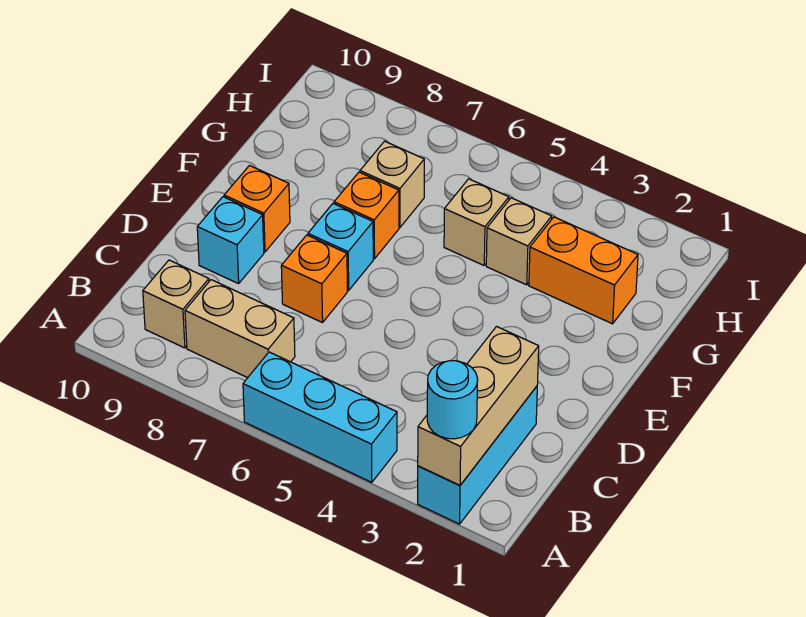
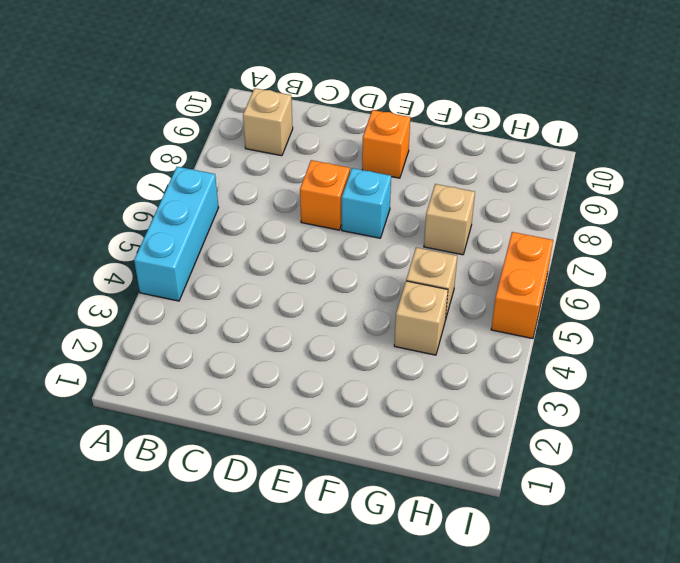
orange brick I5:I6 level 1 -> orange brick G2:G3 level 1
none -> cyan brick A2:C2 level 1
none -> tan brick B7:B8 level 1
none -> cyan brick D9 level 1

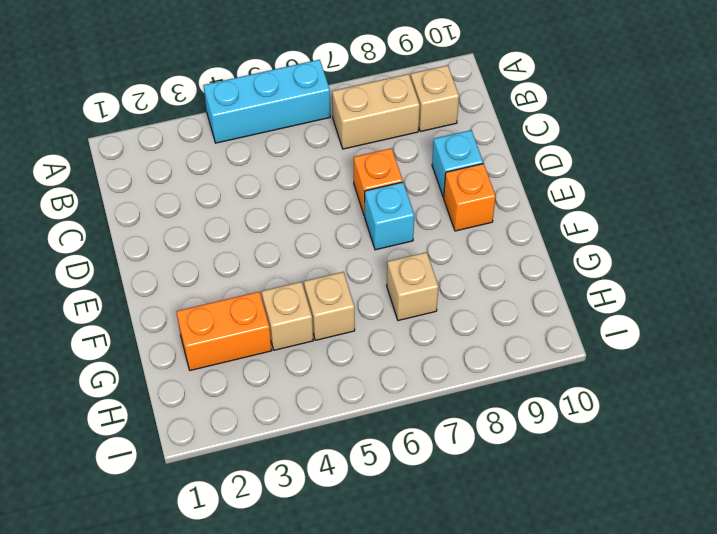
none -> cyan brick A2:C2 level 1
none -> orange brick F7 level 1
none -> tan brick A2:C2 level 2

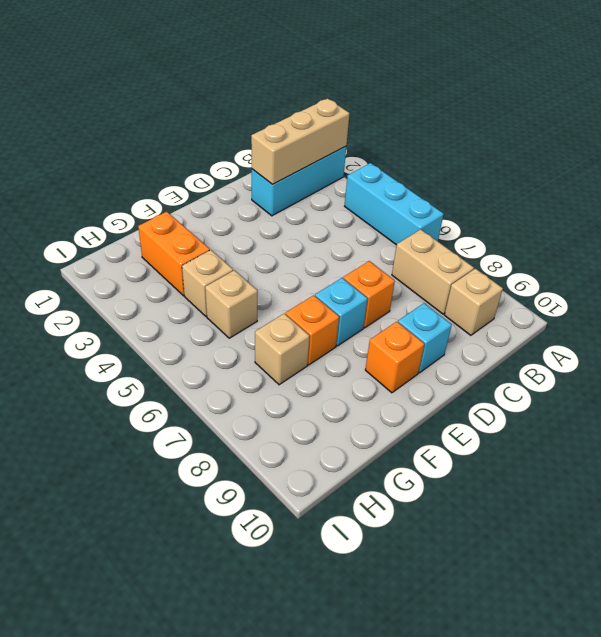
none -> cyan round brick A2 level 3

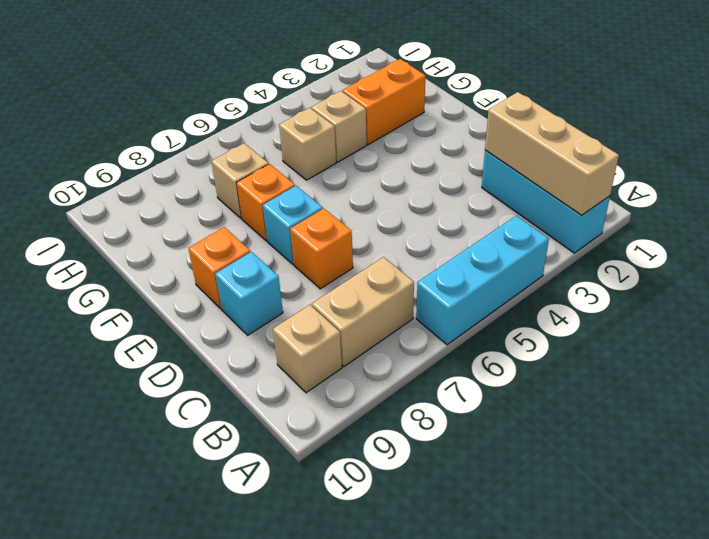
none -> cyan round brick A2 level 3

